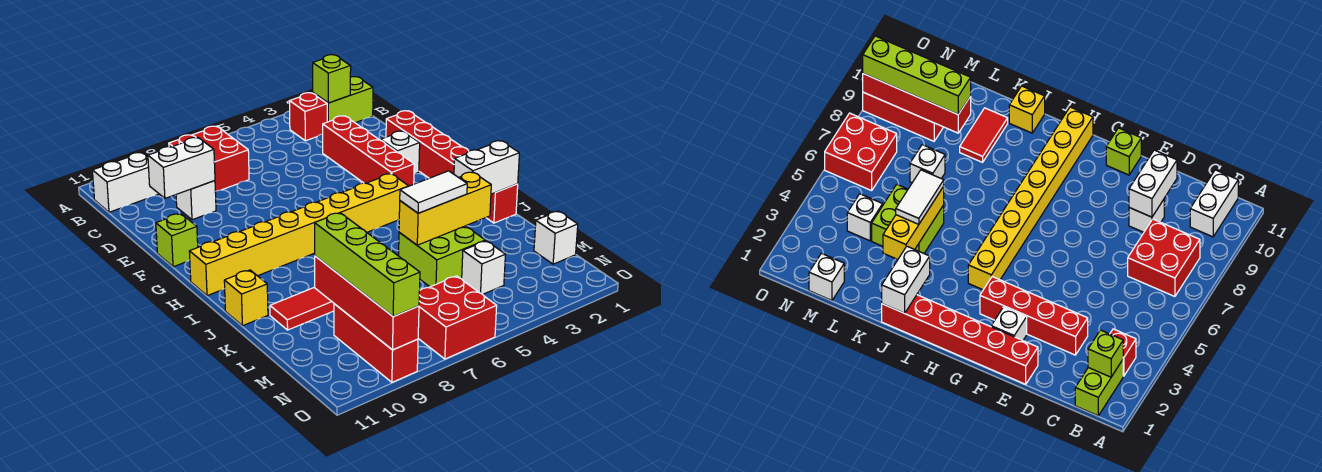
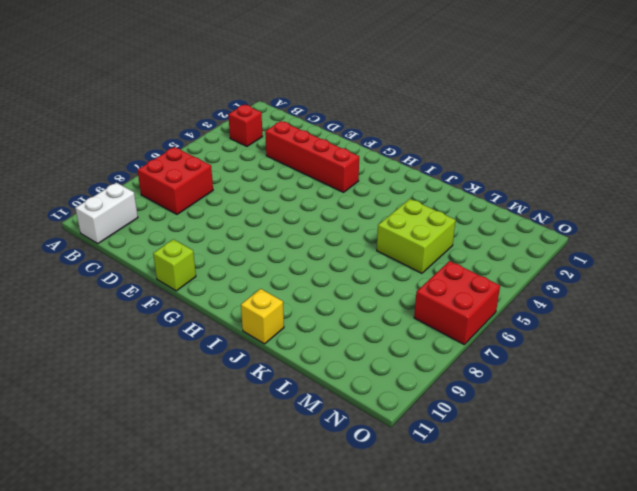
none -> lime brick B1:B2 level 1
none -> white brick D9 level 1
none -> red brick E1:J1 level 1

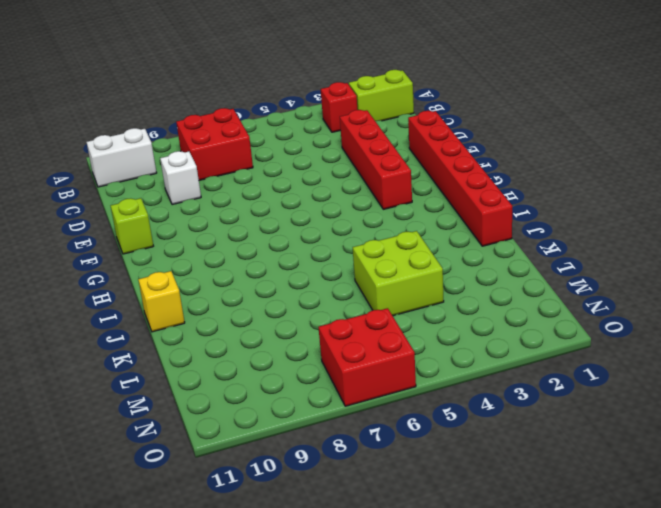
none -> white brick F2 level 1
none -> yellow brick H4:H11 level 1
none -> red tile K9:K10 level 1

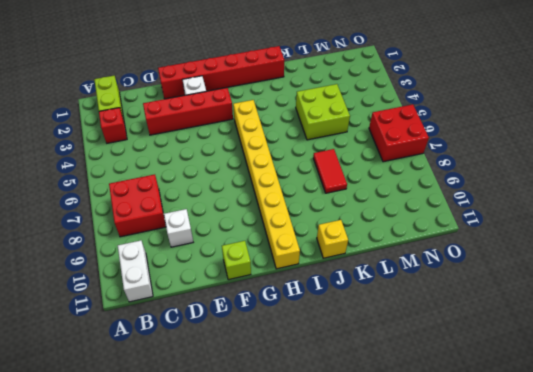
red tile K7:K8 level 1 -> red tile K9:K10 level 1
none -> white brick L7 level 1
none -> white brick M1 level 1
none -> white brick M4 level 1

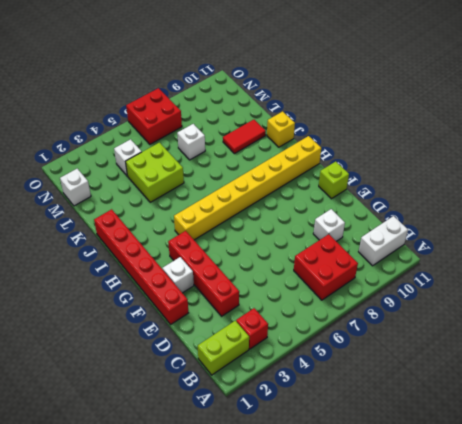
none -> red brick M9:O9 level 1
none -> lime brick B2 level 2
none -> white brick D9:D10 level 2

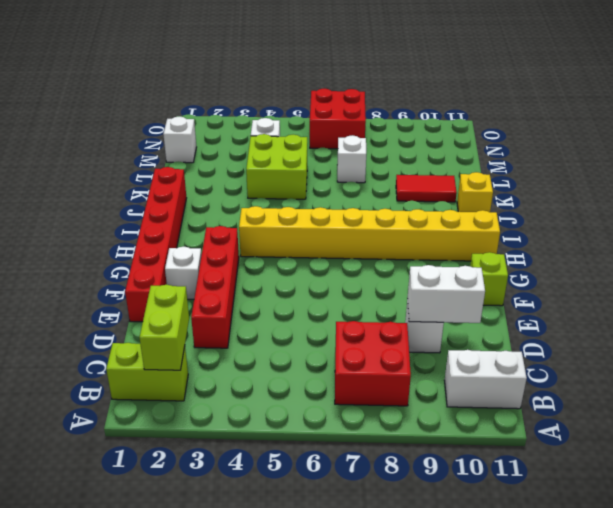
lime brick B2:C2 level 2 -> lime brick B2 level 2
none -> red brick B3 level 1
none -> red brick M9:O9 level 1
none -> white brick J1:J2 level 2

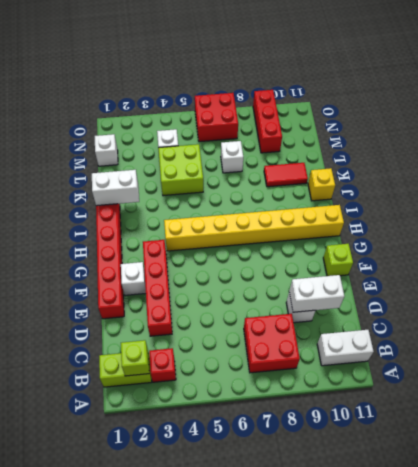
none -> yellow brick K3:K5 level 2
none -> red brick L9:O9 level 2
none -> white tile K4:K5 level 3

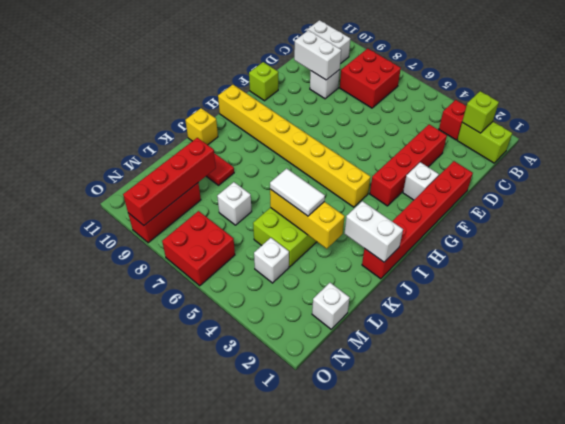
none -> lime brick L9:O9 level 3

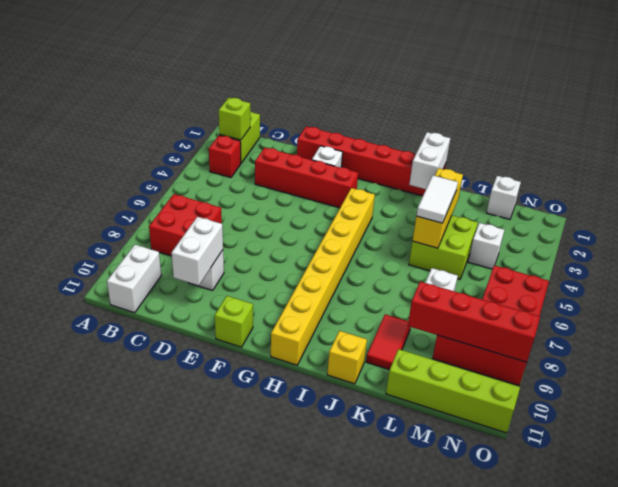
lime brick L11:O11 level 1 -> lime brick L9:O9 level 3

